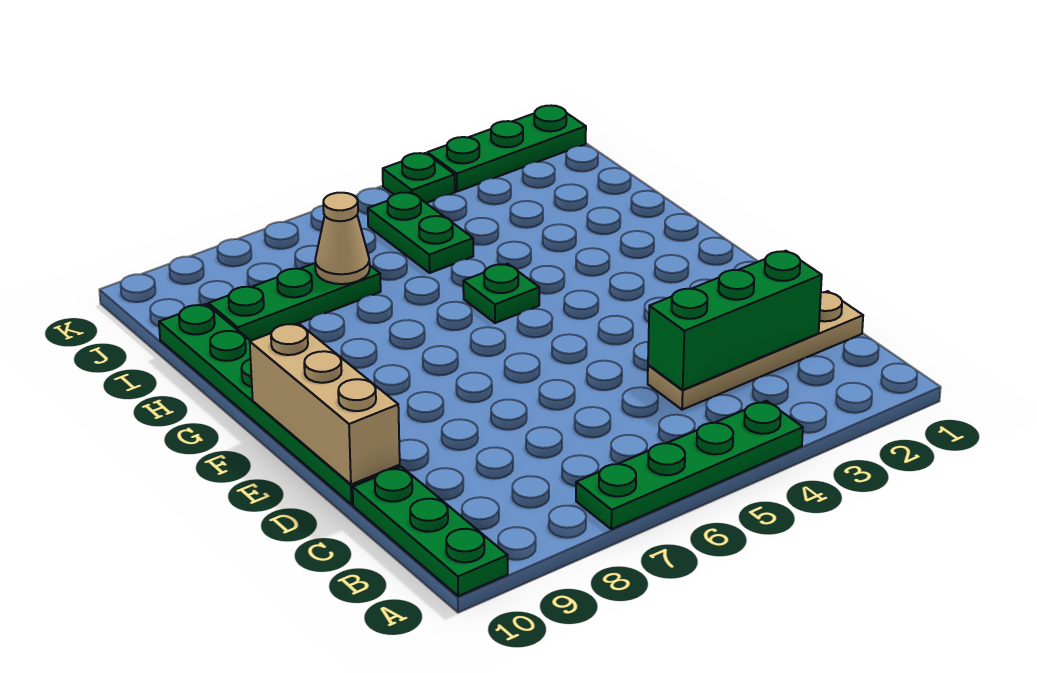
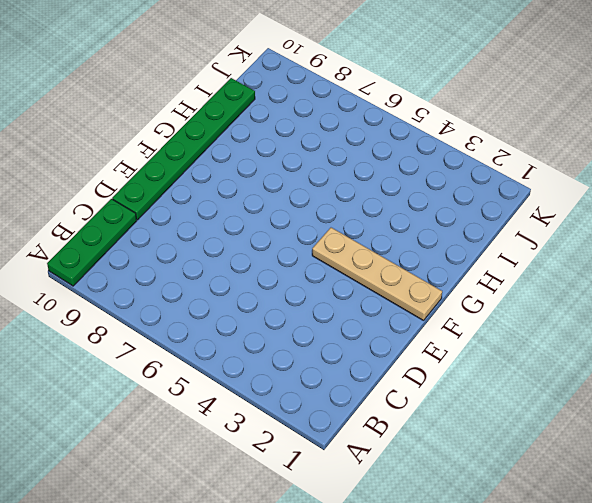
tan plate F1:F4 level 1 -> tan plate C1:C4 level 1
none -> green plate A4:A7 level 1
none -> green plate G5 level 1
none -> green plate I5:J5 level 1

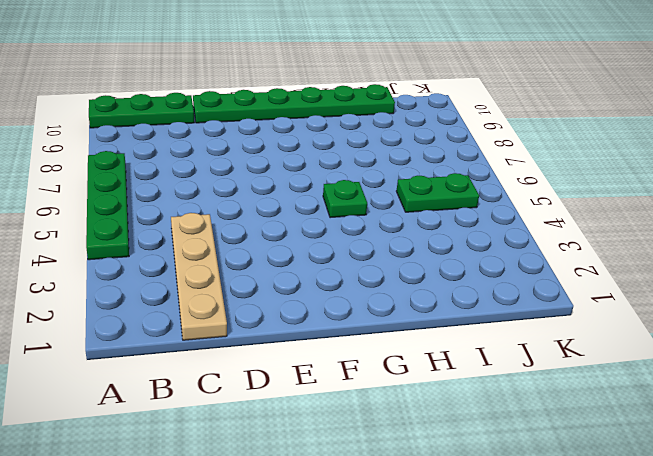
none -> green plate I7:I9 level 1
none -> green plate K1:K3 level 1
none -> green plate K4 level 1

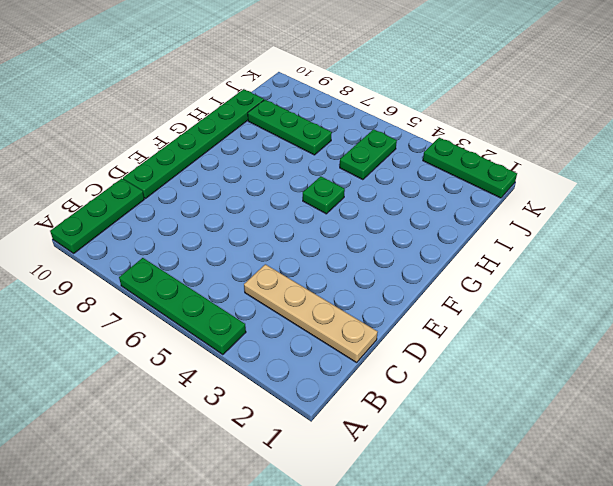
none -> green plate K4 level 1
none -> green brick C2:C4 level 2
none -> tan brick D10:F10 level 2

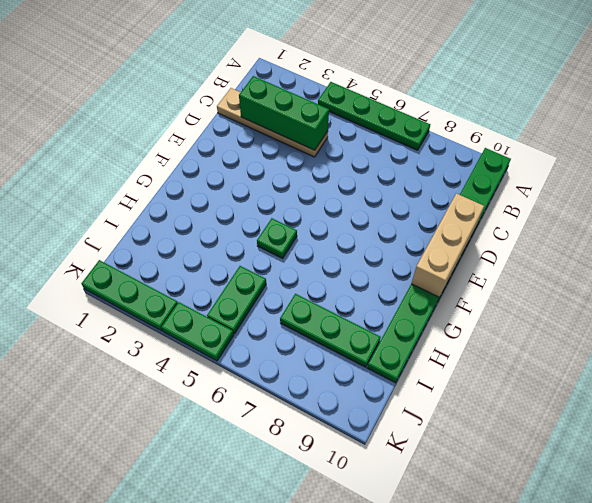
green plate K4:K5 level 1 -> green plate K4 level 1
none -> tan cone I7 level 2

